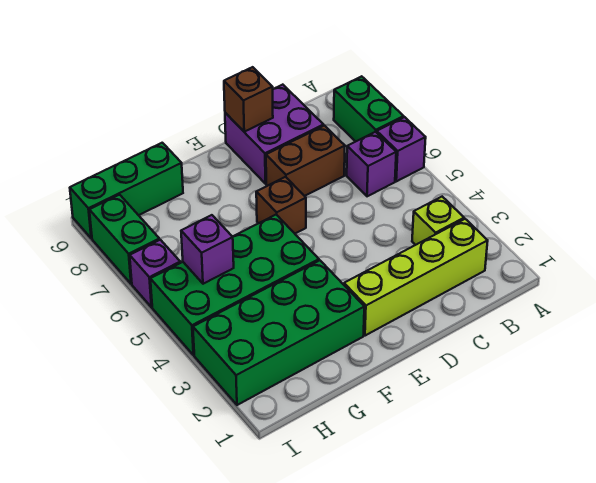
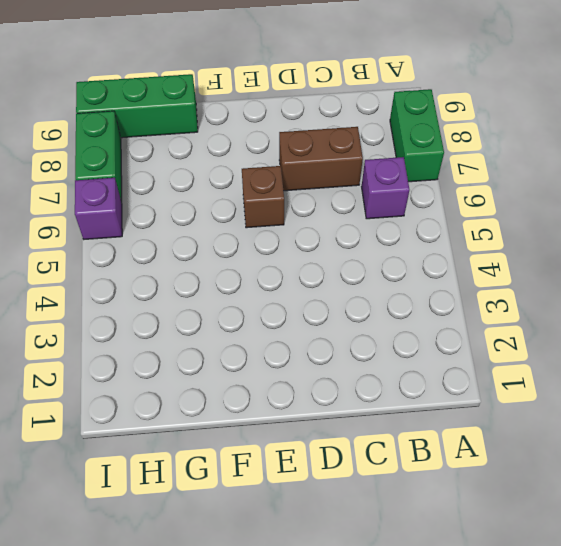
none -> purple brick A6 level 1
none -> lime brick B2:E2 level 1
none -> lime brick B3 level 1

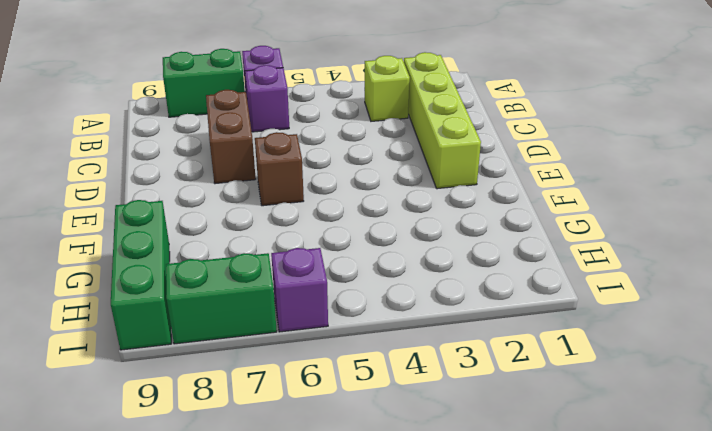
none -> purple brick C8:D9 level 1
none -> green brick F2:I3 level 1
none -> green brick F4:I5 level 1

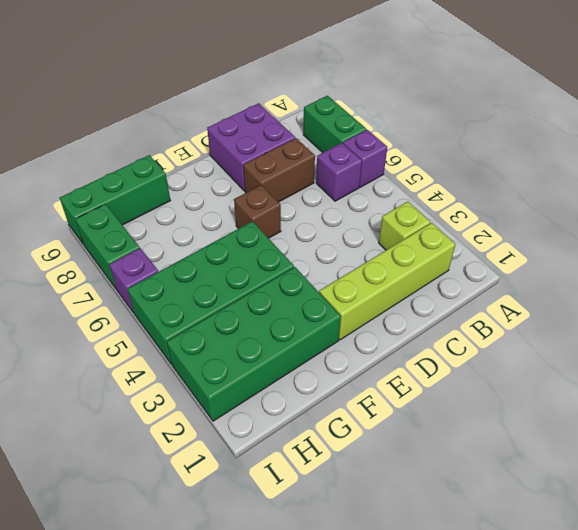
none -> brown brick D9 level 2
none -> purple brick H5 level 2

